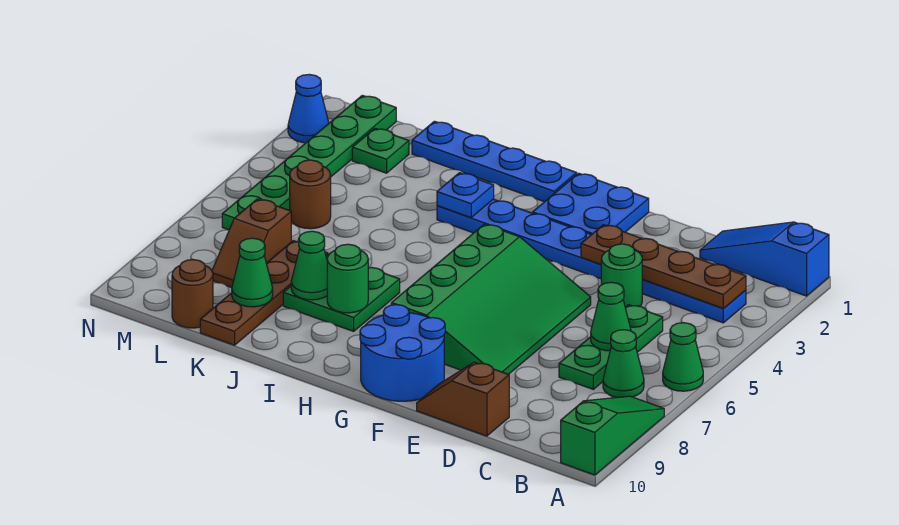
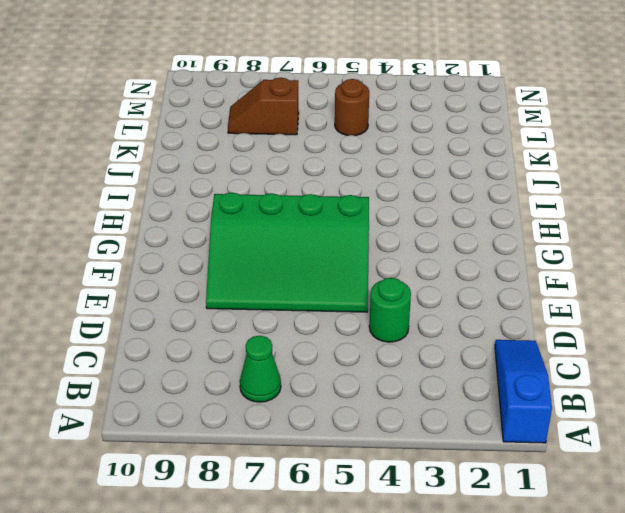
none -> green cone A6 level 1
none -> green slope A8:A10 level 1 top 10
none -> blue plate B3:I3 level 1

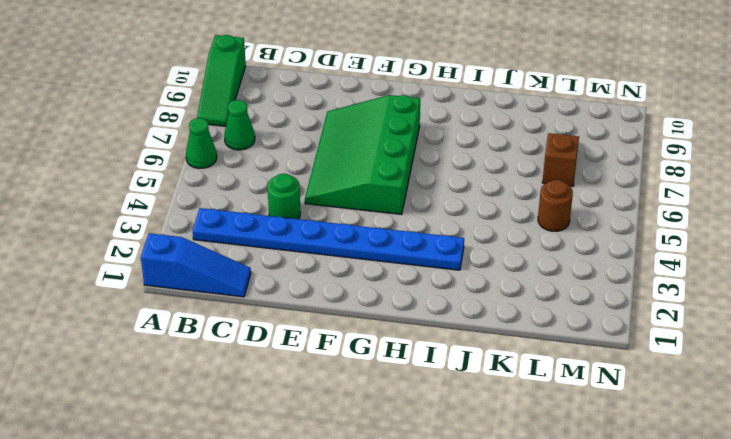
none -> green plate C5:C7 level 1
none -> brown slope D10:E10 level 1 top D
none -> blue plate F1:G2 level 1

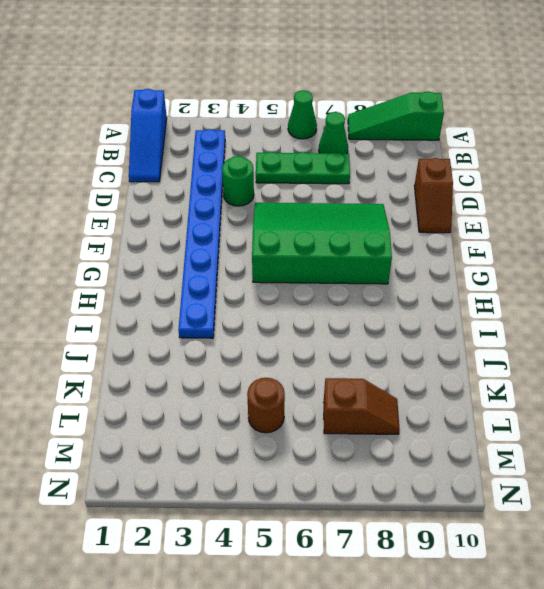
none -> blue plate F1:G2 level 1
none -> blue round brick F9:G10 level 1
none -> blue plate H1:K1 level 1

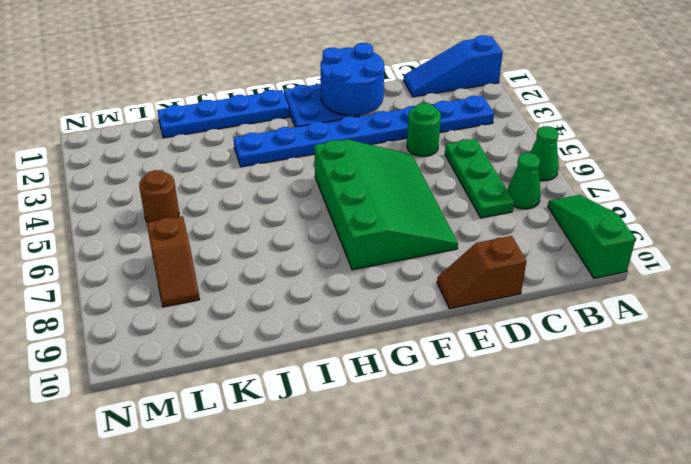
blue round brick E1:F2 level 2 -> blue round brick F9:G10 level 1
none -> green plate I7:J8 level 1
none -> brown plate K7:K10 level 1
none -> green plate L2 level 1

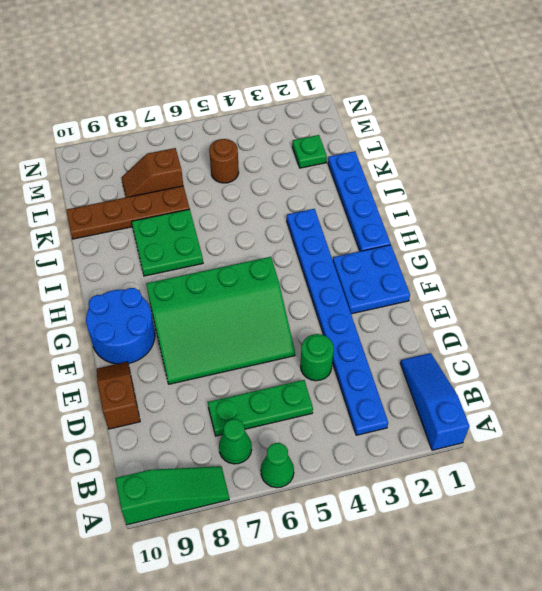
none -> brown round brick L10 level 1
none -> green plate M1:M6 level 1
none -> blue cone N2 level 1

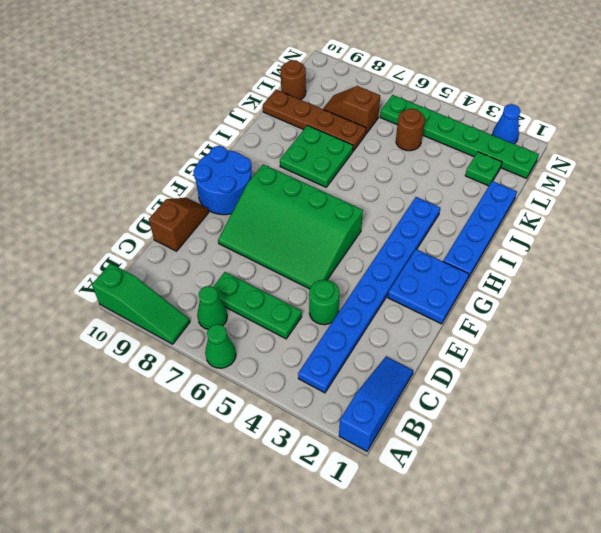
none -> brown plate B3:E3 level 2
none -> green cone C6 level 2
none -> blue plate I3 level 2

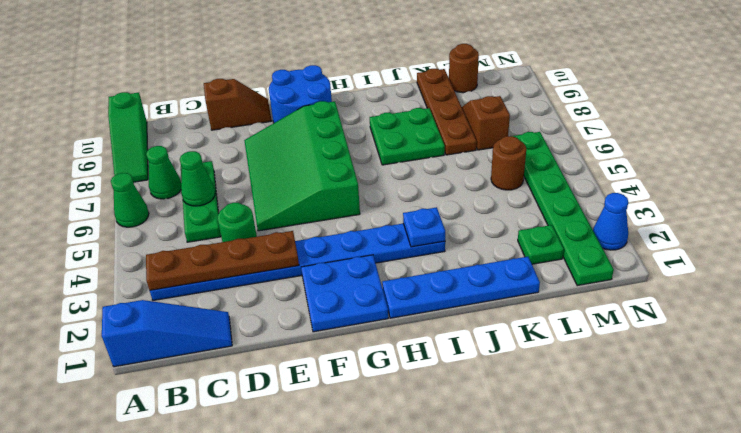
none -> green round brick I8 level 2
none -> green cone J8 level 2
none -> green cone K9 level 2

